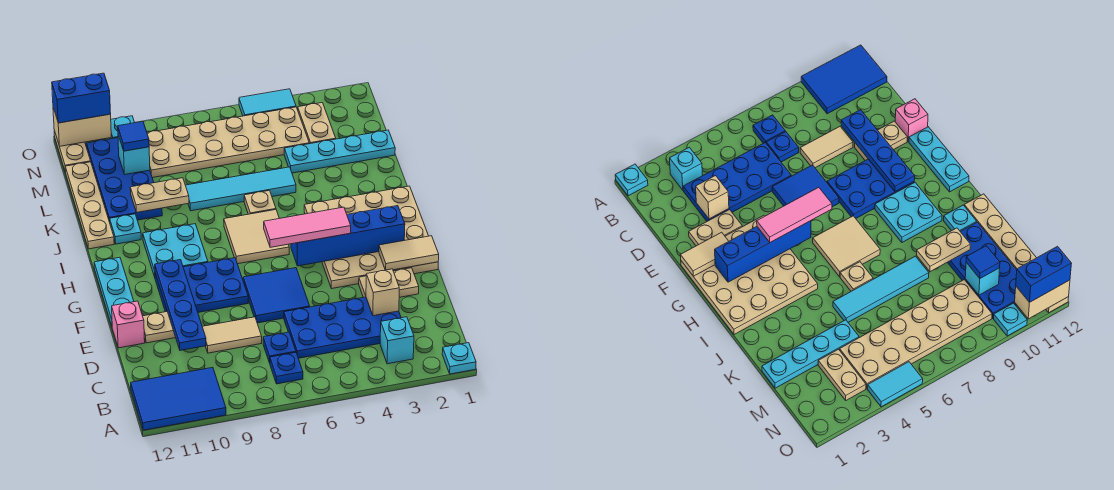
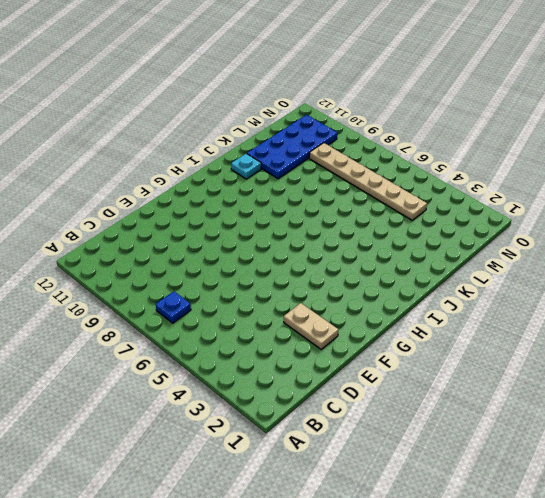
tan plate M4:M9 level 1 -> tan plate M4:N9 level 1
none -> cyan plate A1 level 1
none -> blue tile A10:B12 level 1
none -> cyan brick B3 level 1
none -> blue plate C3:D6 level 1

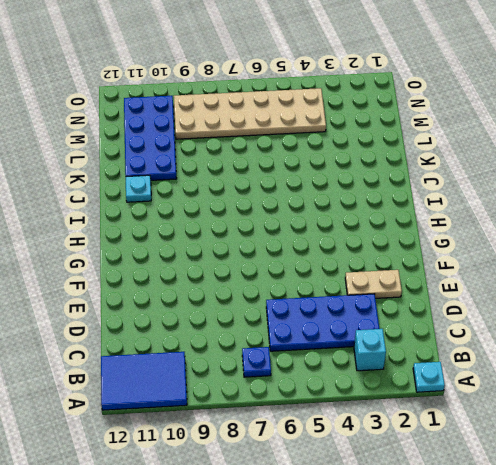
none -> blue plate C7 level 1
none -> tan tile D8:D9 level 1
none -> blue tile E6:F7 level 1
none -> tan plate E10:E11 level 1

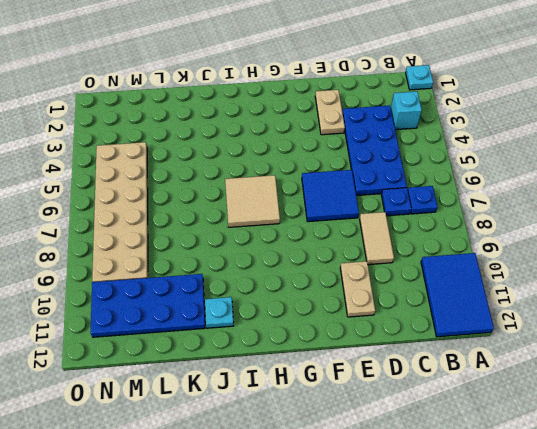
none -> pink brick E12 level 1
none -> tan plate F1:I4 level 1
none -> blue plate F8:G10 level 1
none -> cyan plate F12:H12 level 1

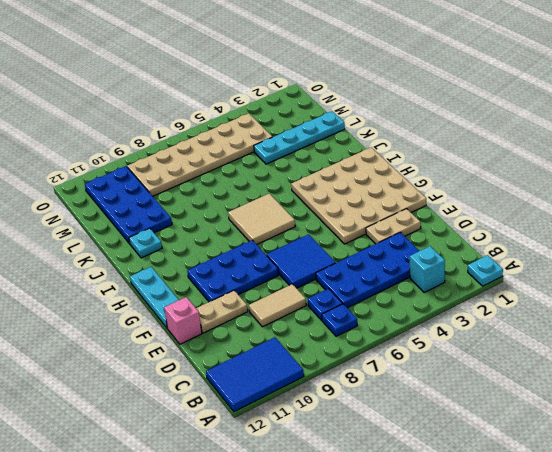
none -> cyan plate H9:I10 level 1
none -> tan plate J6 level 1
none -> tan plate J12:M12 level 1
none -> cyan tile K5:K8 level 1

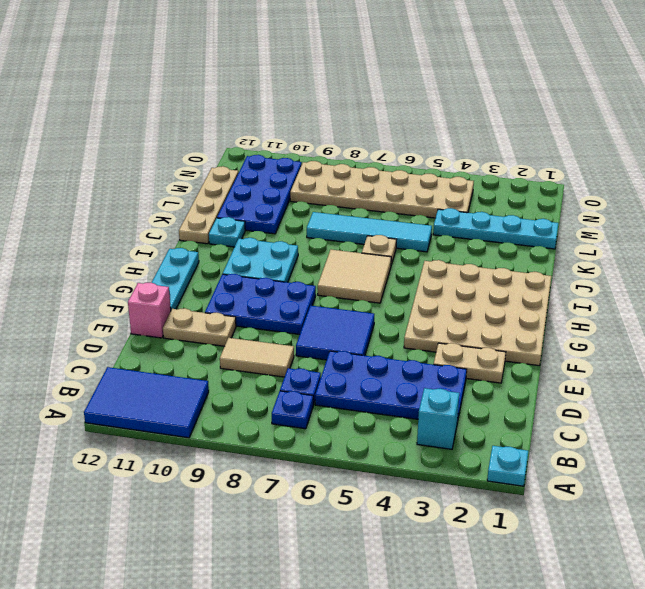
none -> tan plate M3:N3 level 1
none -> tan plate N12:O12 level 1
none -> cyan tile O4:O5 level 1
none -> cyan plate O10 level 1

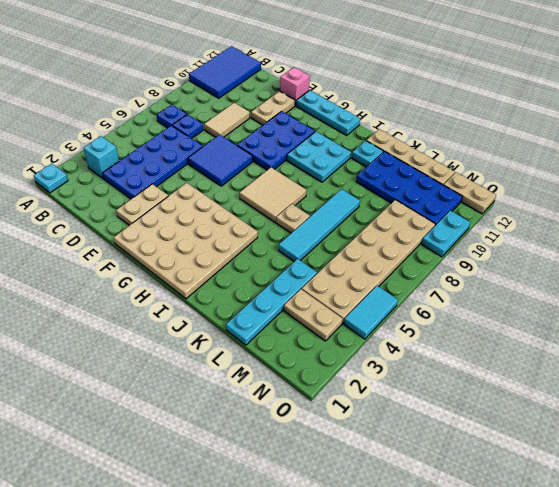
cyan plate O9:O10 level 1 -> cyan plate O10 level 1
none -> tan brick D3 level 2
none -> blue plate D10:G10 level 2
none -> tan tile F1:F2 level 2
none -> blue brick G2:G5 level 2

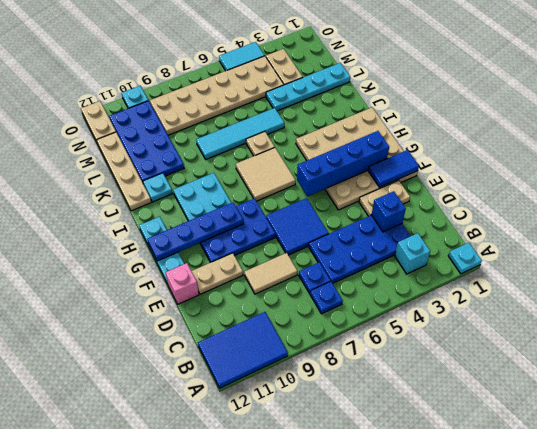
blue brick D3 level 2 -> tan brick D3 level 2
blue tile F1:F2 level 2 -> tan tile F1:F2 level 2
blue plate G9:G12 level 2 -> blue plate D10:G10 level 2
none -> tan plate K9:K10 level 2
none -> cyan brick M10 level 2
none -> tan brick O11:O12 level 2
none -> pink tile G4:G6 level 3

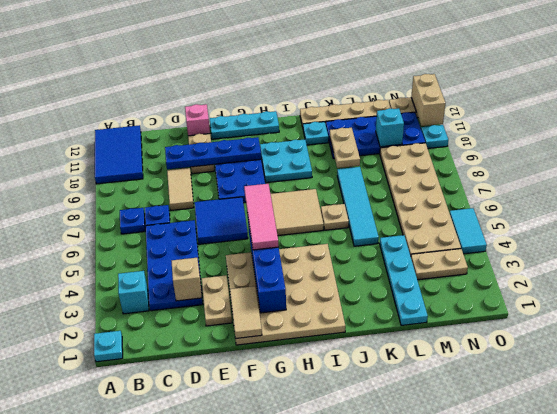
none -> blue tile M10 level 3
none -> blue brick O11:O12 level 3

